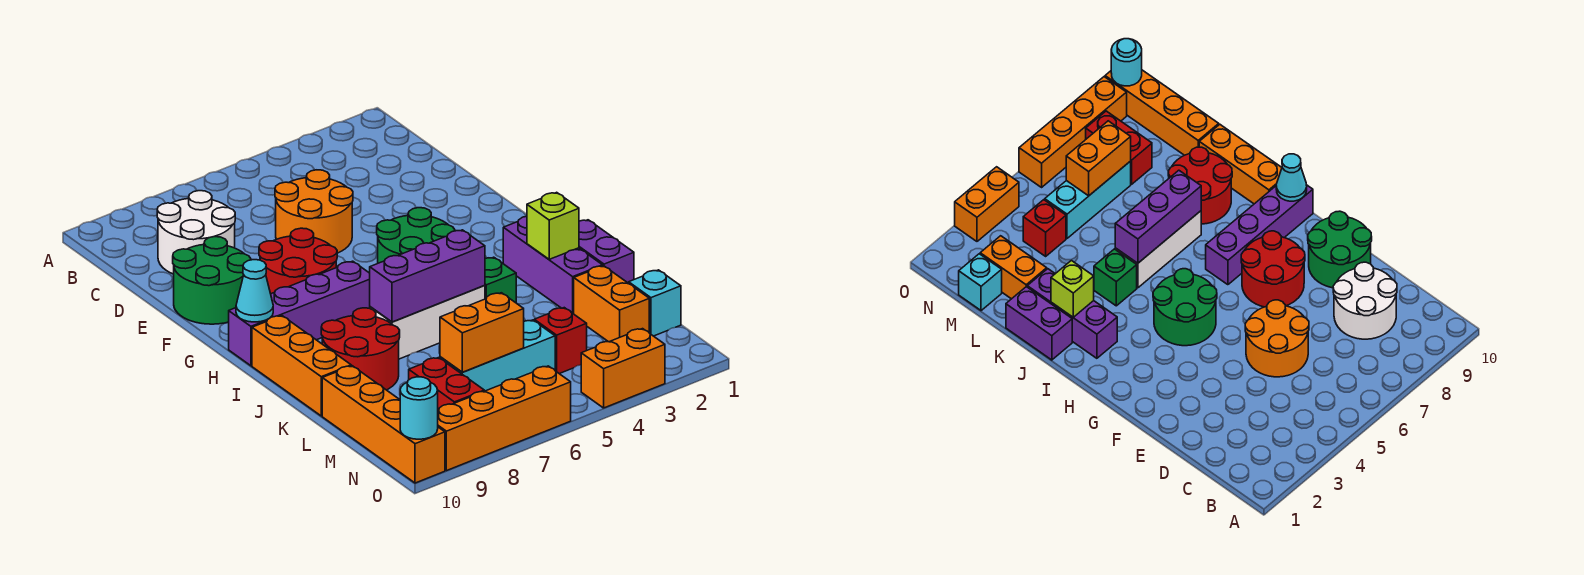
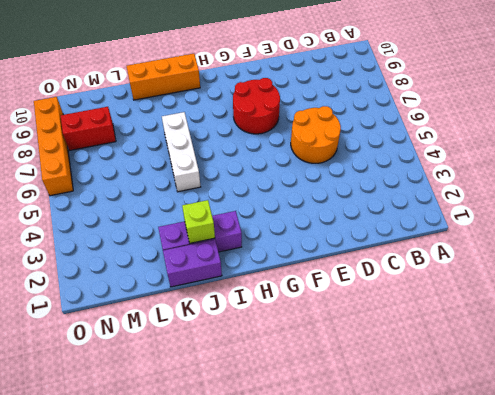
none -> white round brick C8:D9 level 1
none -> green round brick E9:F10 level 1
none -> green round brick G4:H5 level 1

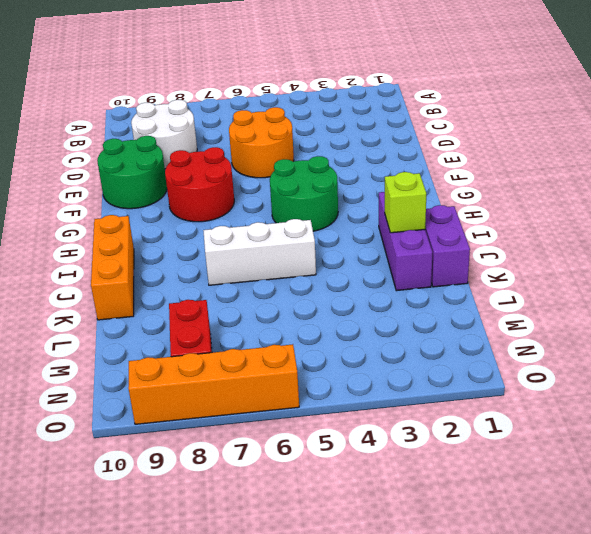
none -> purple brick H7:H10 level 1
none -> green brick J4 level 1
none -> red round brick J8:K9 level 1

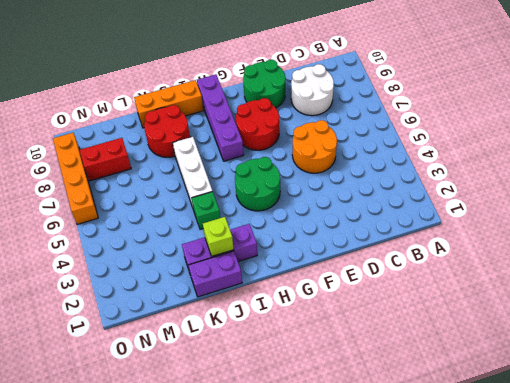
none -> orange brick L2:M2 level 1
none -> orange brick L10:O10 level 1
none -> cyan brick M1 level 1

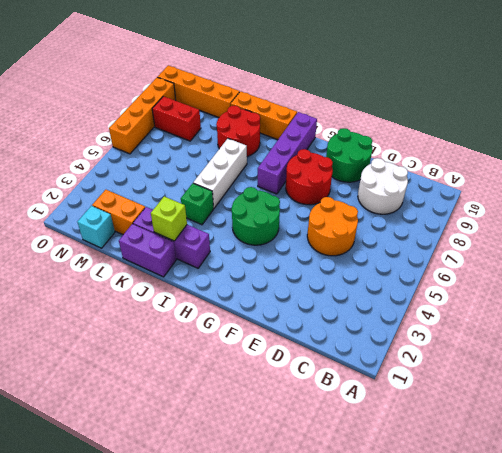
none -> red brick M4 level 1
none -> cyan brick M5:M7 level 1
none -> orange brick O3:O4 level 1

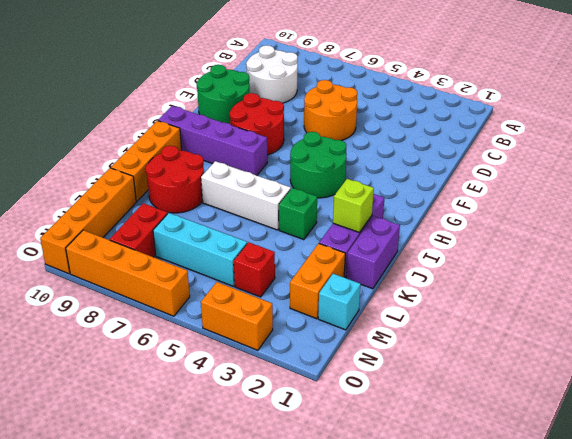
none -> cyan cone H10 level 2
none -> purple brick J5:J7 level 2
none -> orange brick M6:M7 level 2

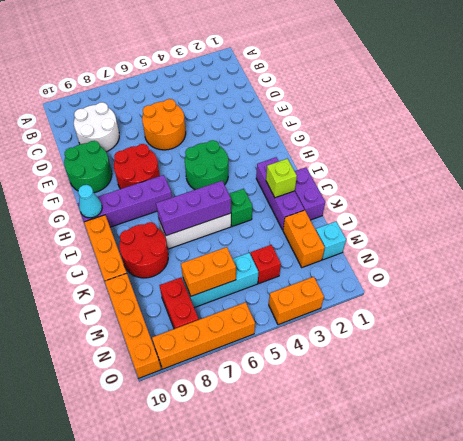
none -> cyan round brick O10 level 2

